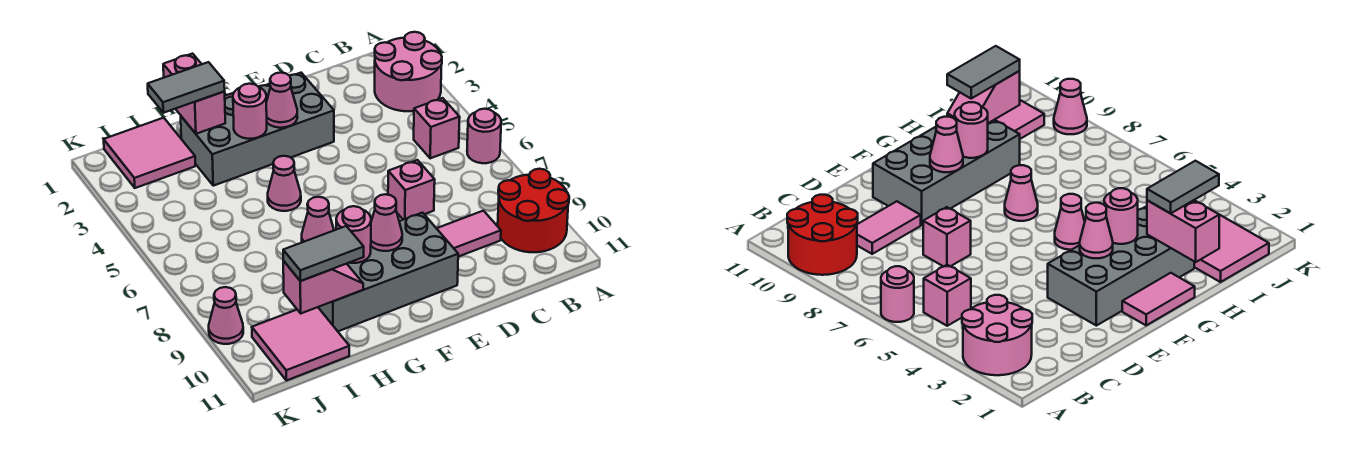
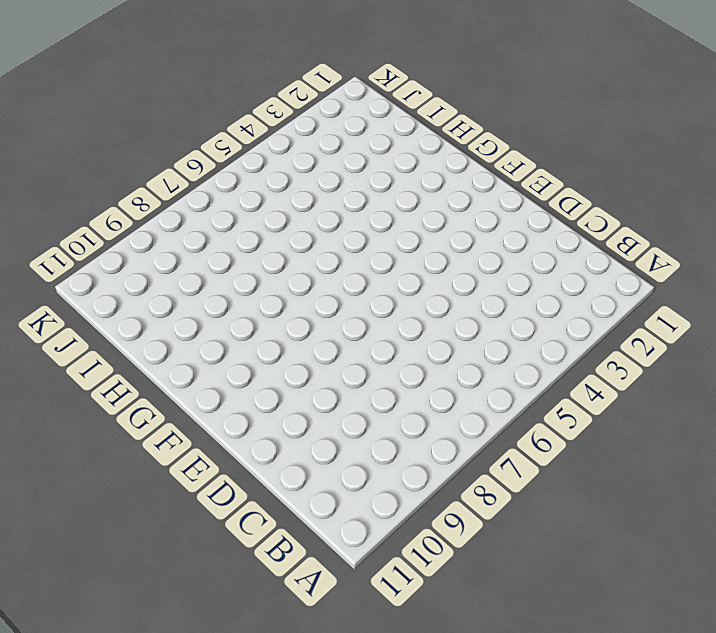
none -> pink round brick A2:B3 level 1
none -> pink round brick A6 level 1
none -> red round brick A9:B10 level 1

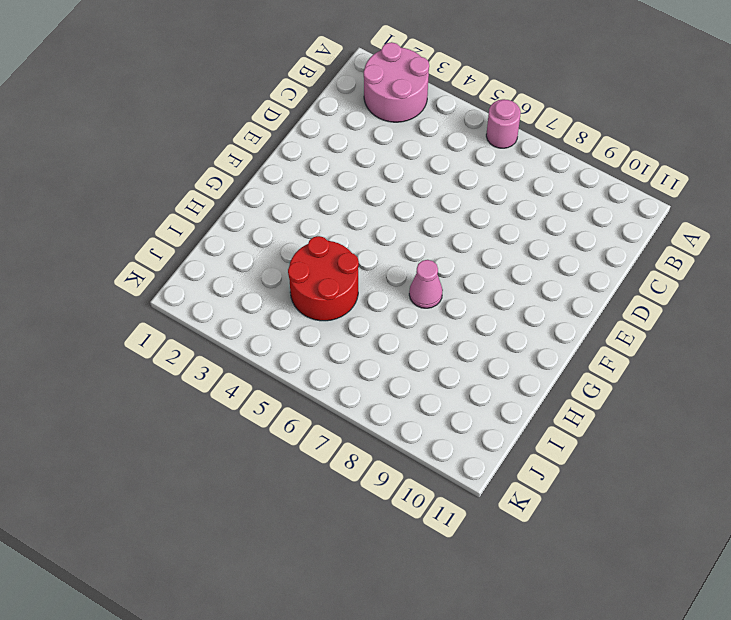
red round brick H4:I5 level 1 -> red round brick A9:B10 level 1
none -> pink brick B5 level 1
none -> pink tile C9:D9 level 1
none -> pink brick D7 level 1

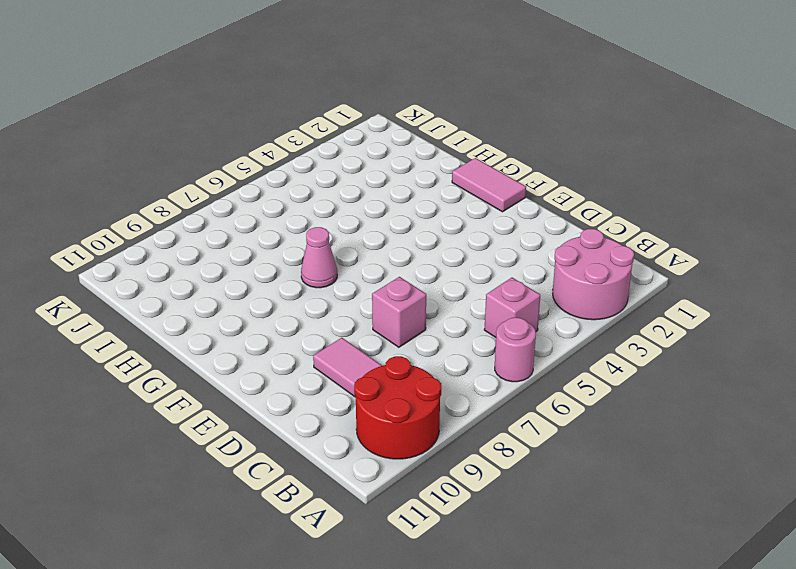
none -> grey brick E2:H3 level 1
none -> grey brick E9:H10 level 1
none -> pink cone G5 level 1

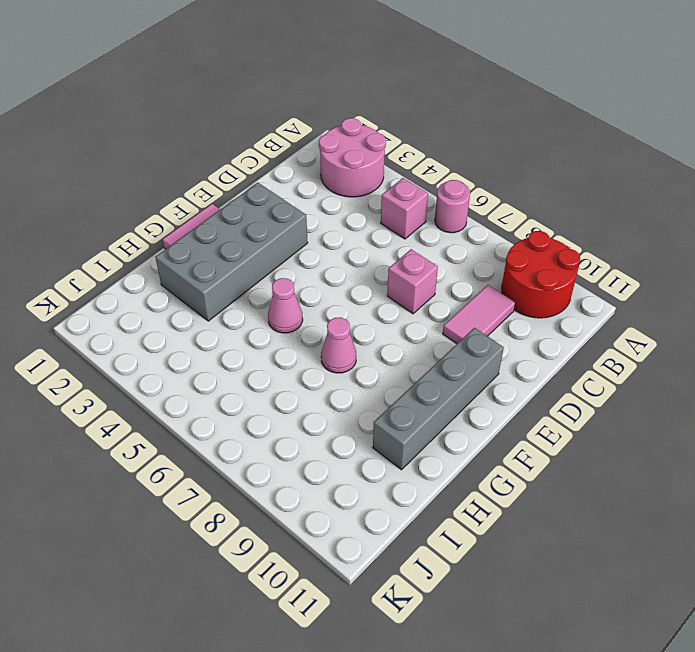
grey brick E10:H10 level 1 -> grey brick E9:H10 level 1
none -> pink tile I1:J2 level 1
none -> pink tile I10:J11 level 1
none -> pink cone K9 level 1

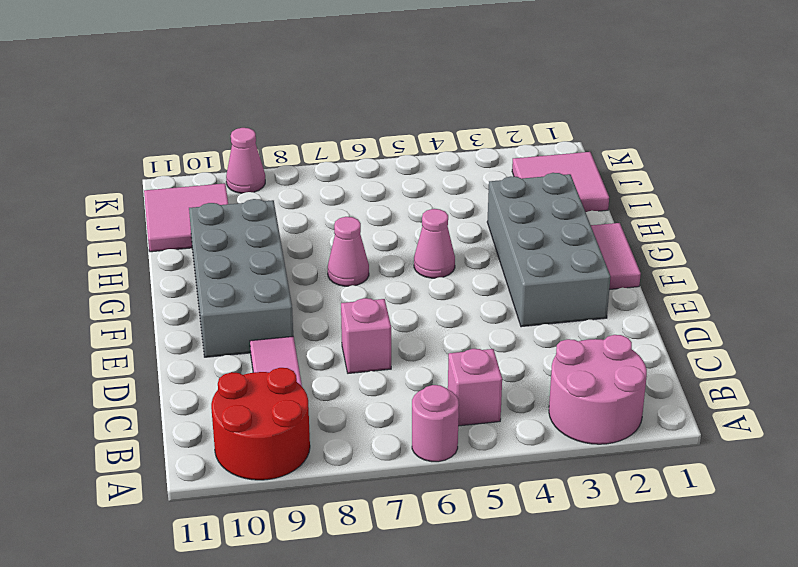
none -> pink cone F3 level 2
none -> pink cone F9 level 2
none -> pink round brick G3 level 2

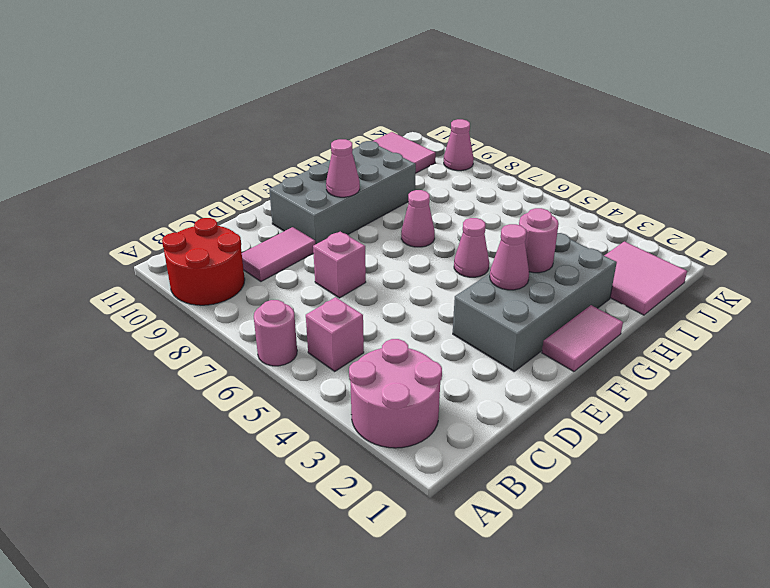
none -> pink round brick G9 level 2
none -> pink brick H1:H2 level 2
none -> pink slope H10:I10 level 2 top I

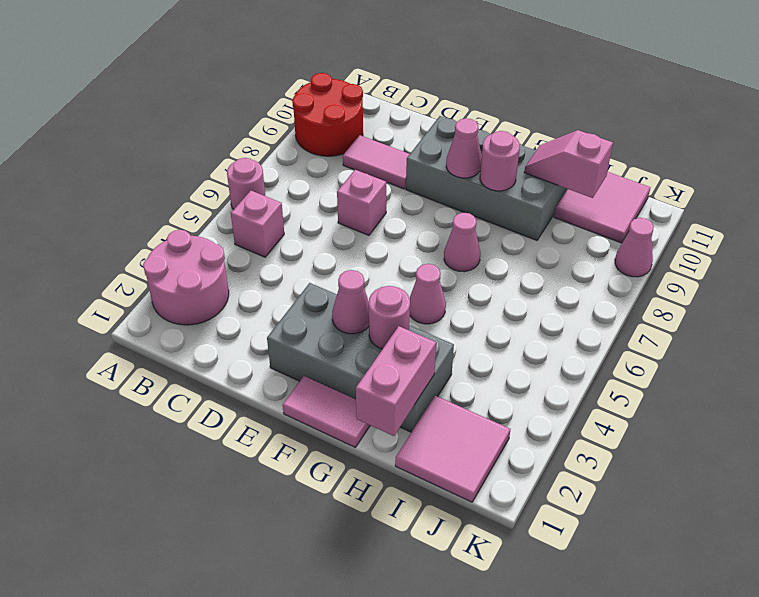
none -> grey tile H2:I2 level 3
none -> grey tile H10:I10 level 3

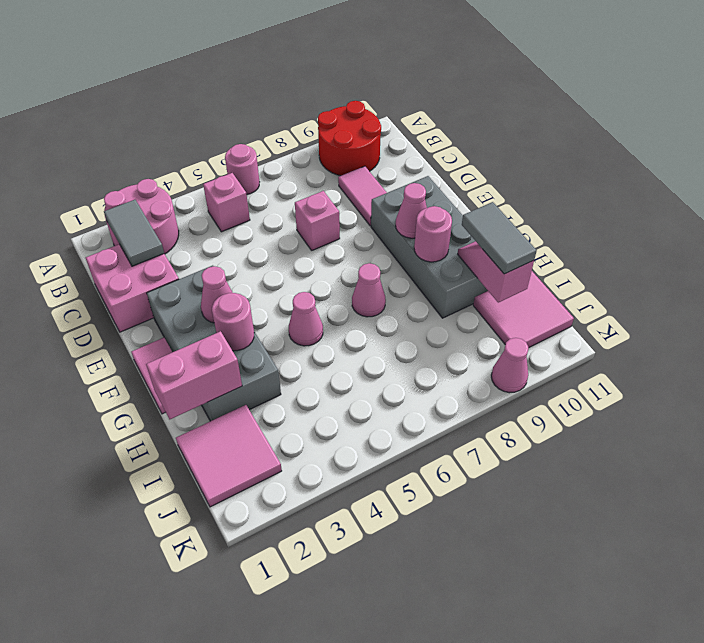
grey tile B2:C2 level 2 -> grey tile H2:I2 level 3
pink brick C1:D2 level 1 -> none

